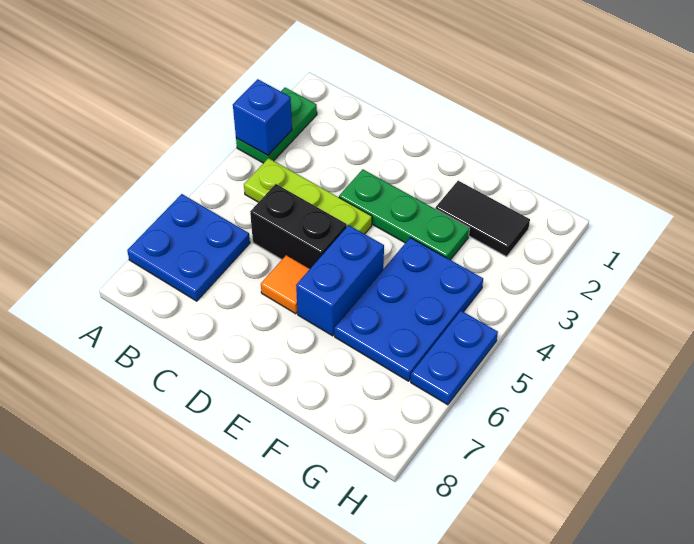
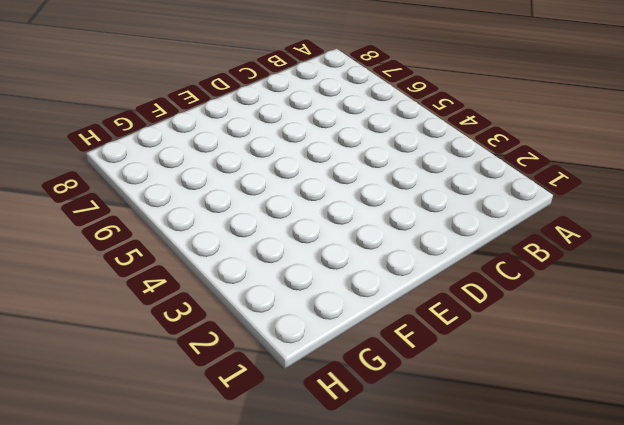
none -> green plate A2:A3 level 1
none -> blue plate A6:B7 level 1

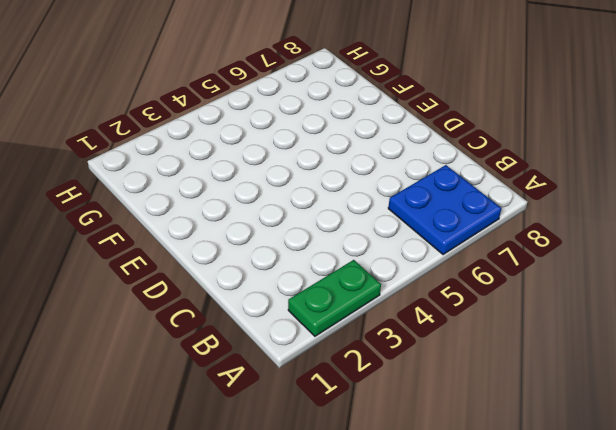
none -> lime plate B4:D4 level 1
none -> black brick C5:D5 level 1

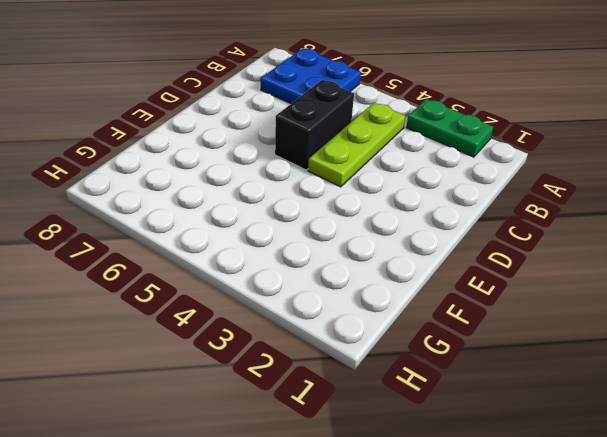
none -> green plate D3:F3 level 1
none -> orange tile D6 level 1

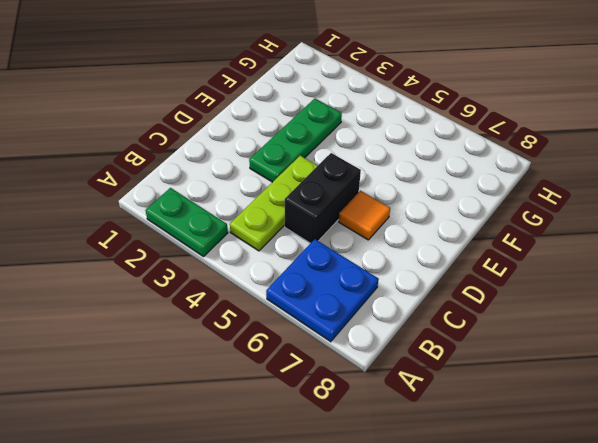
none -> blue brick E5:E6 level 1
none -> black tile F2:G2 level 1

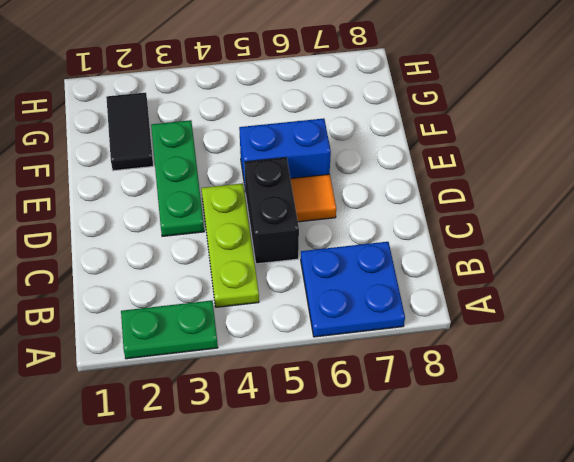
none -> blue plate F4:G6 level 1
none -> blue plate H5:H6 level 1

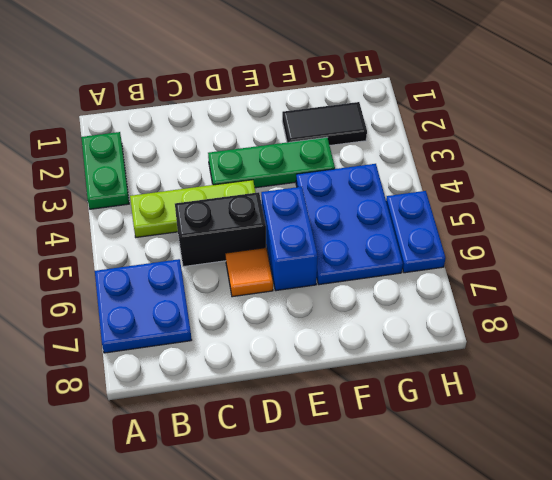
none -> blue brick A3 level 2

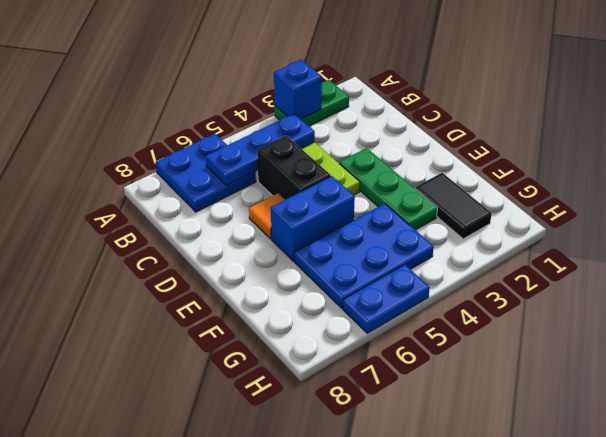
blue plate B4:B6 level 2 -> none

